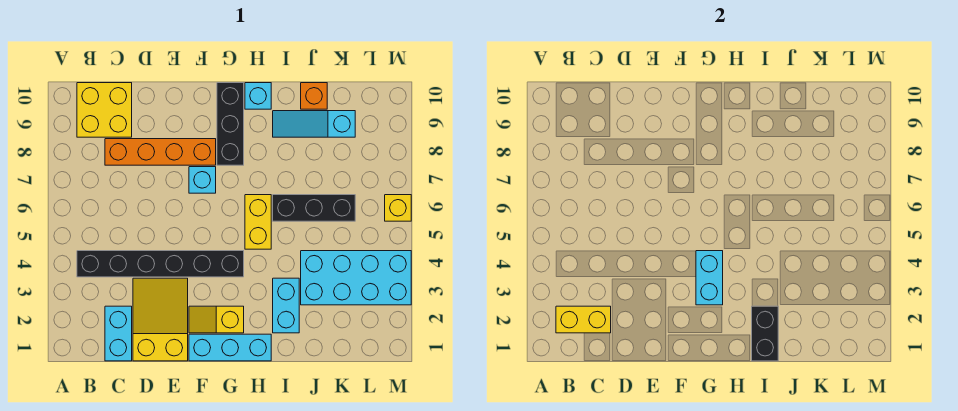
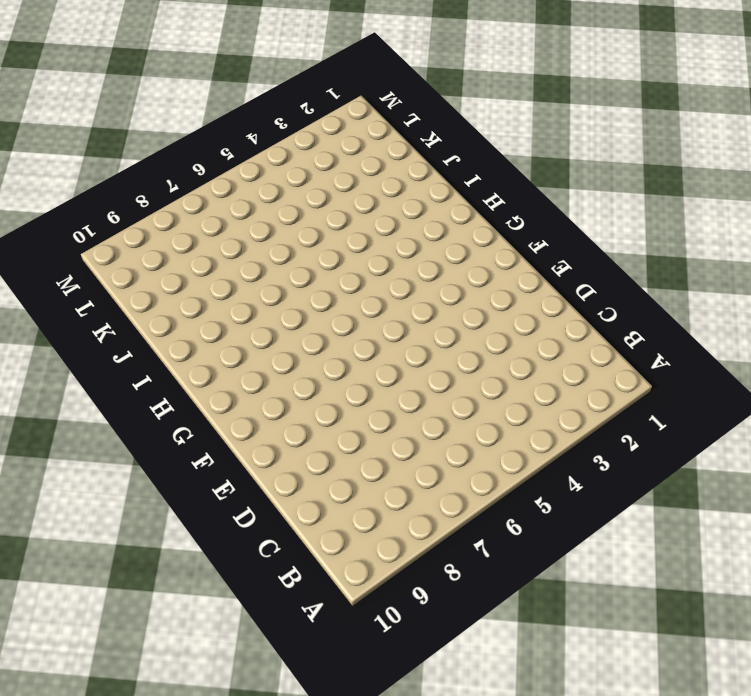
none -> black brick B4:G4 level 1
none -> yellow brick B9:C10 level 1
none -> cyan brick C1:C2 level 1

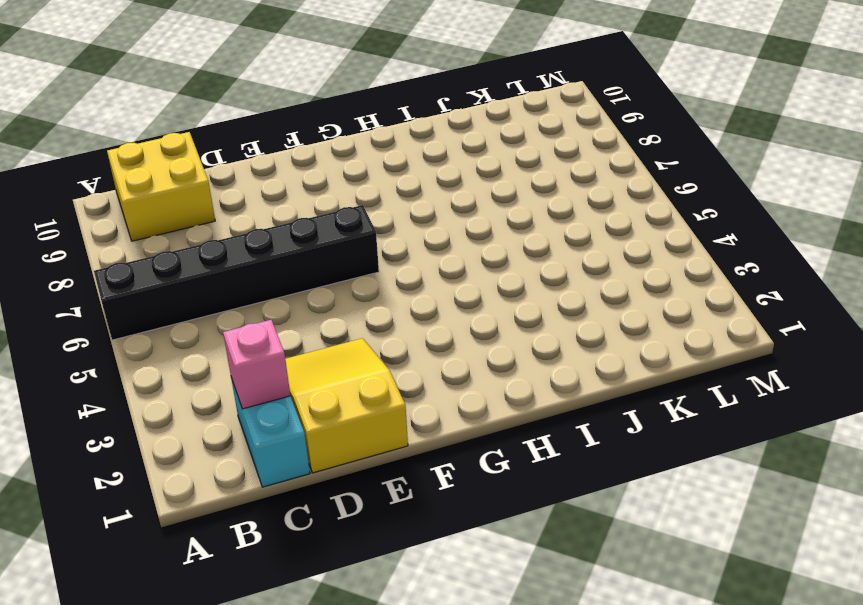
black brick A6:F6 level 1 -> black brick B4:G4 level 1
pink brick C2 level 2 -> yellow brick B2:C2 level 2
none -> orange brick C8:F8 level 1
none -> cyan brick F1:H1 level 1
none -> yellow slope F2:G2 level 1 top G

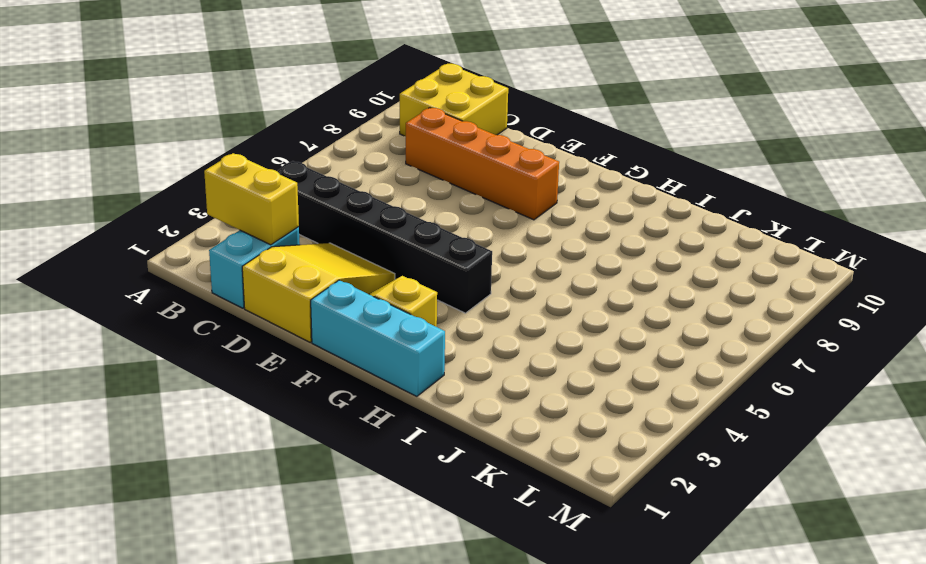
none -> cyan brick F7 level 1
none -> black brick G8:G10 level 1
none -> yellow brick H5:H6 level 1

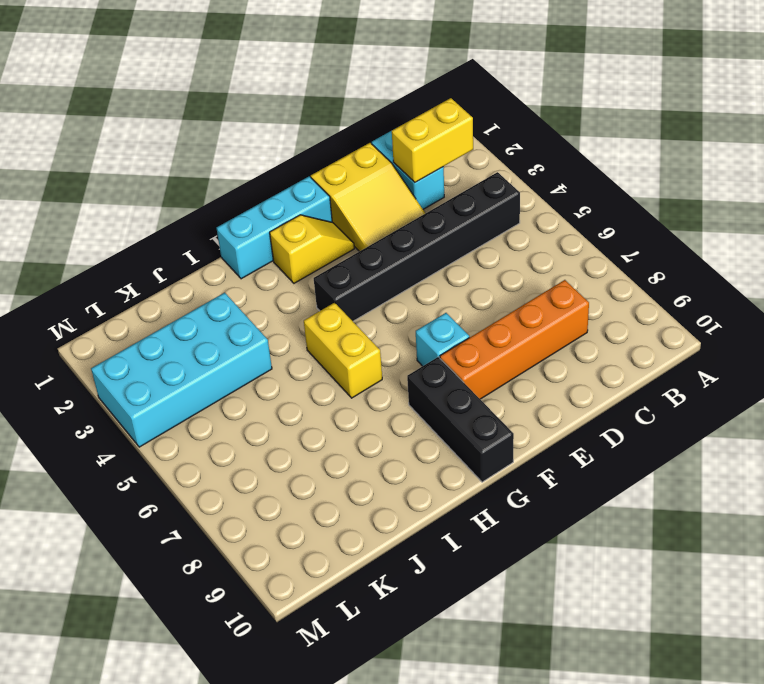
none -> yellow brick B9:C10 level 1
none -> cyan brick H10 level 1
none -> cyan brick I2:I3 level 1

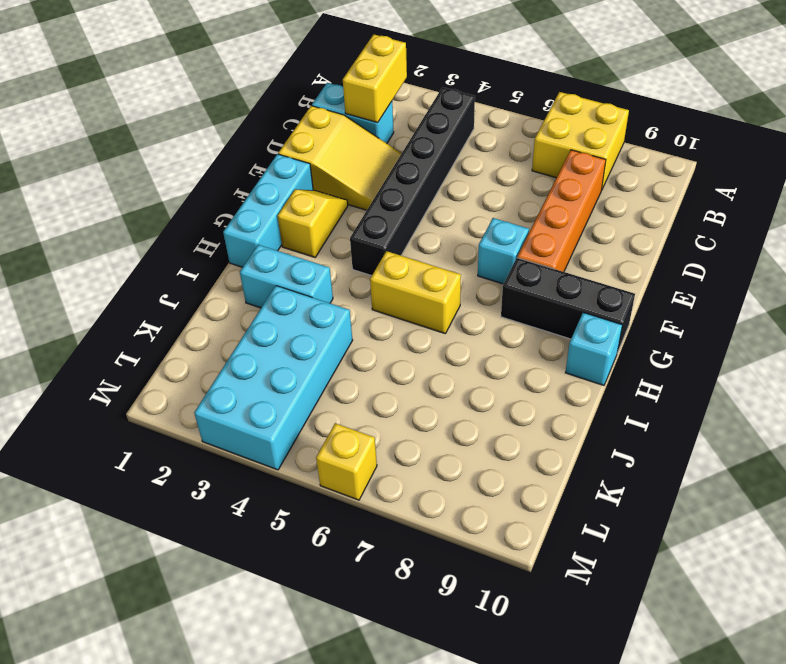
yellow brick A7:B8 level 1 -> yellow brick B9:C10 level 1
none -> black brick I6:K6 level 1
none -> cyan slope I9:K9 level 1 top K
none -> orange brick J10 level 1

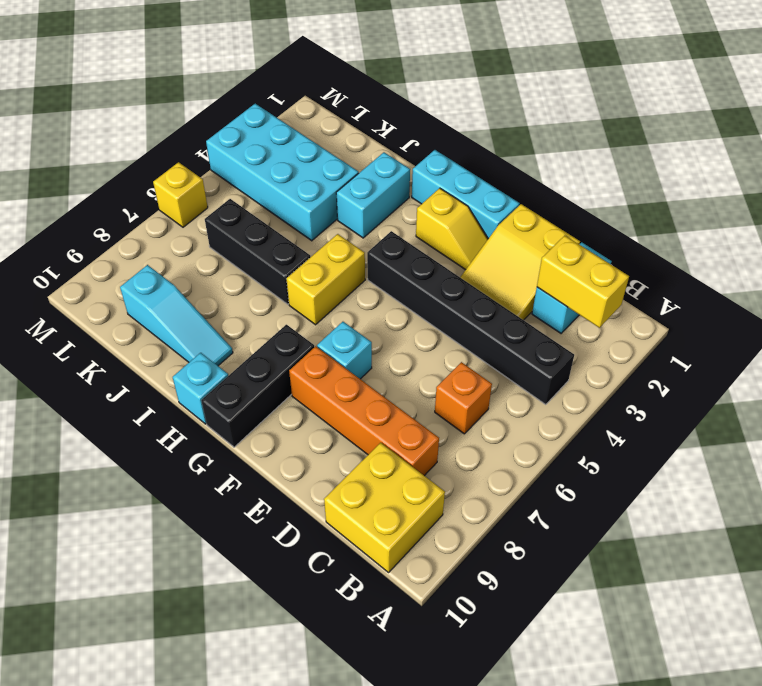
orange brick C6 level 1 -> orange brick J10 level 1
none -> cyan brick G3:G4 level 2
none -> black brick I1:I2 level 2

